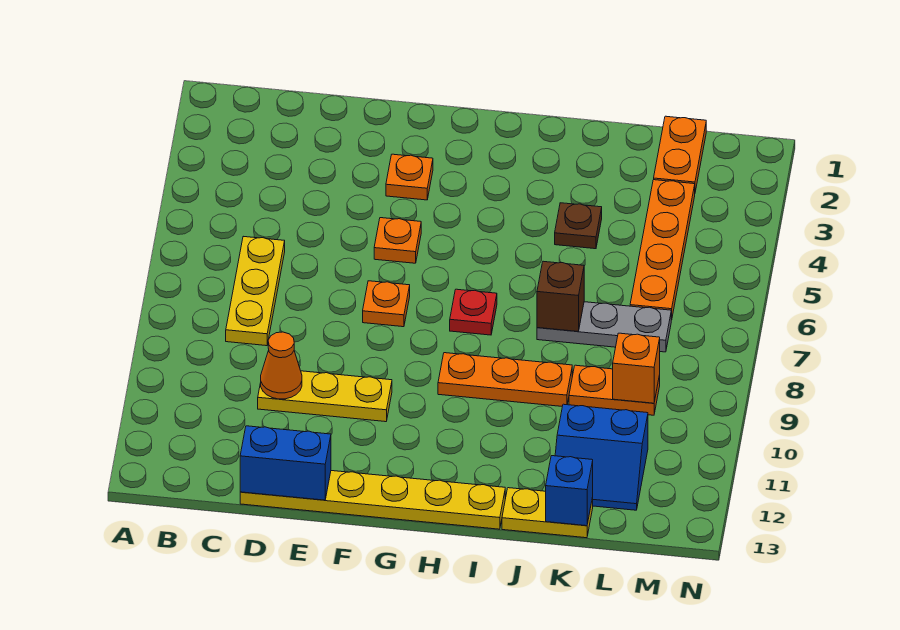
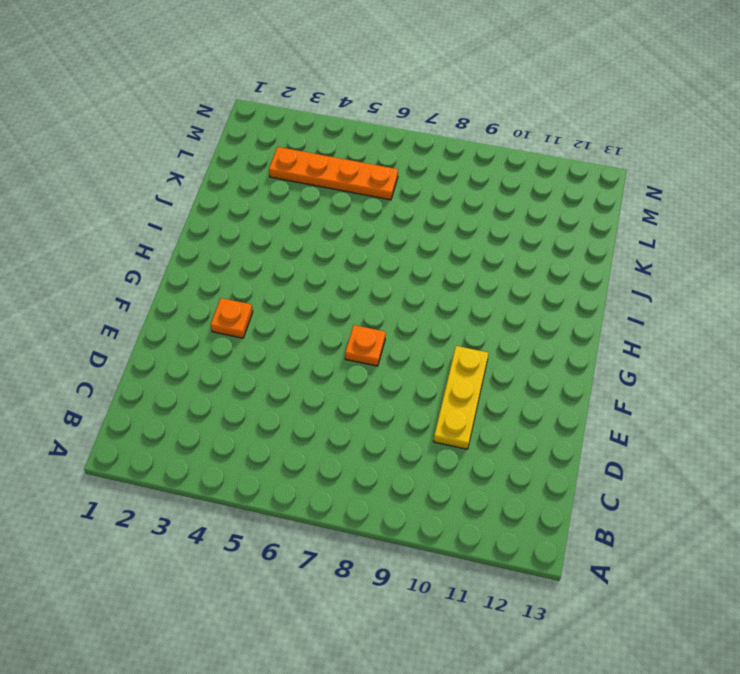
none -> yellow plate C6:C8 level 1
none -> yellow plate D13:I13 level 1
none -> orange plate F5 level 1

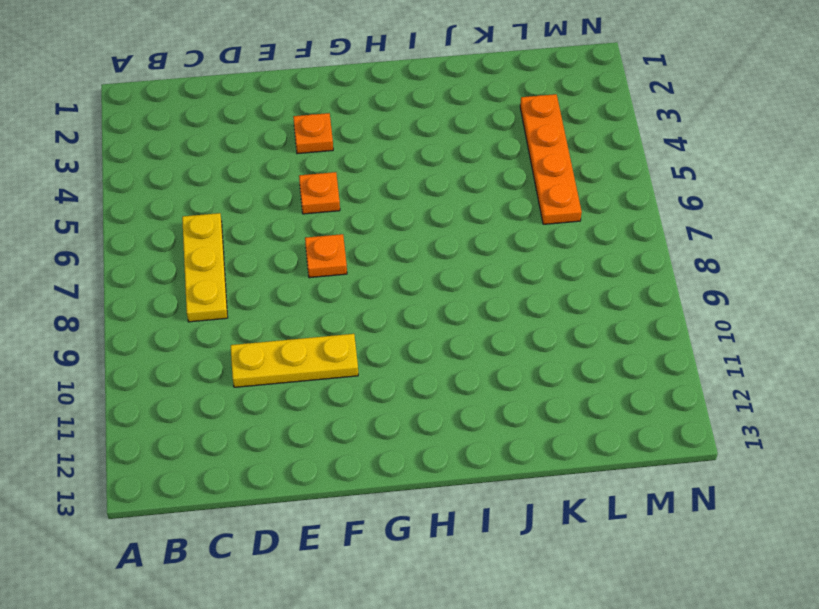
none -> yellow plate D13:I13 level 1
none -> red plate H7 level 1
none -> orange plate H9:J9 level 1

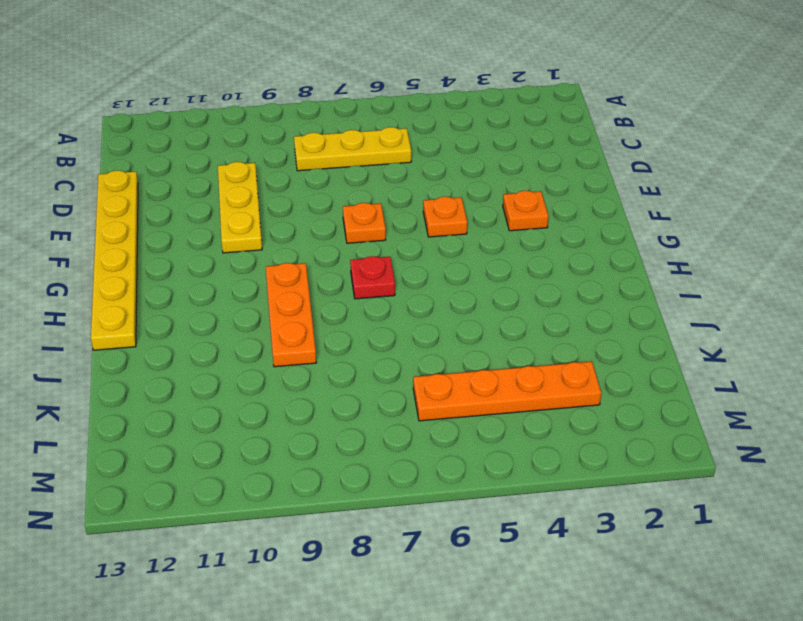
none -> brown plate J4 level 1
none -> grey plate J7:L7 level 1
none -> yellow plate J13:K13 level 1

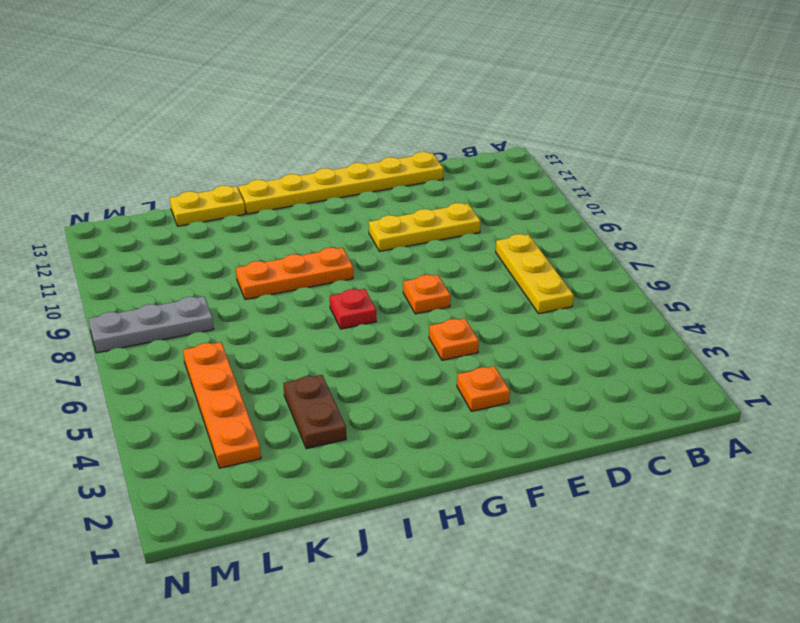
brown plate J3:J4 level 1 -> brown plate J4 level 1
grey plate L8:N8 level 1 -> grey plate J7:L7 level 1
none -> orange plate K9:L9 level 1
none -> blue slope K11:L12 level 1 top 11
none -> orange plate L1:L2 level 1

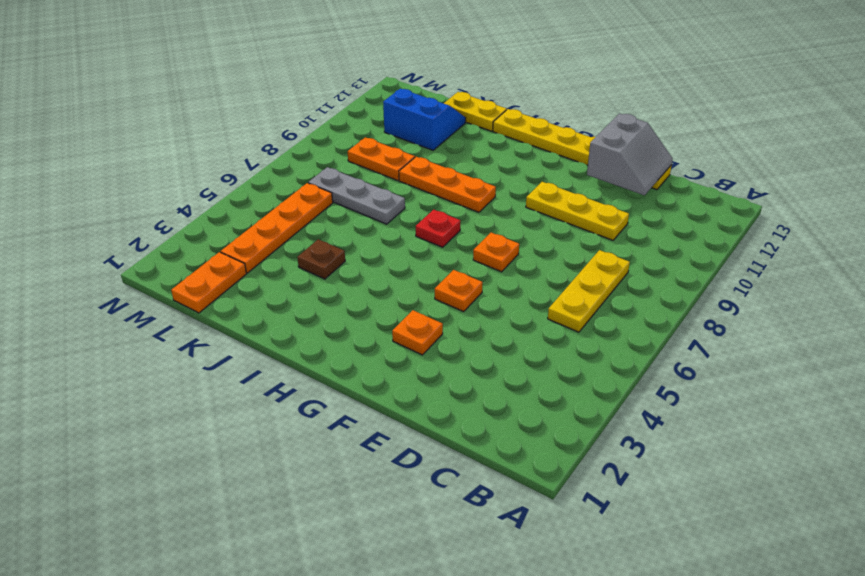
grey slope D12:E13 level 2 top E -> blue brick D13:E13 level 2
none -> orange cone D10 level 2
none -> brown brick J7 level 2
none -> blue brick K13 level 2

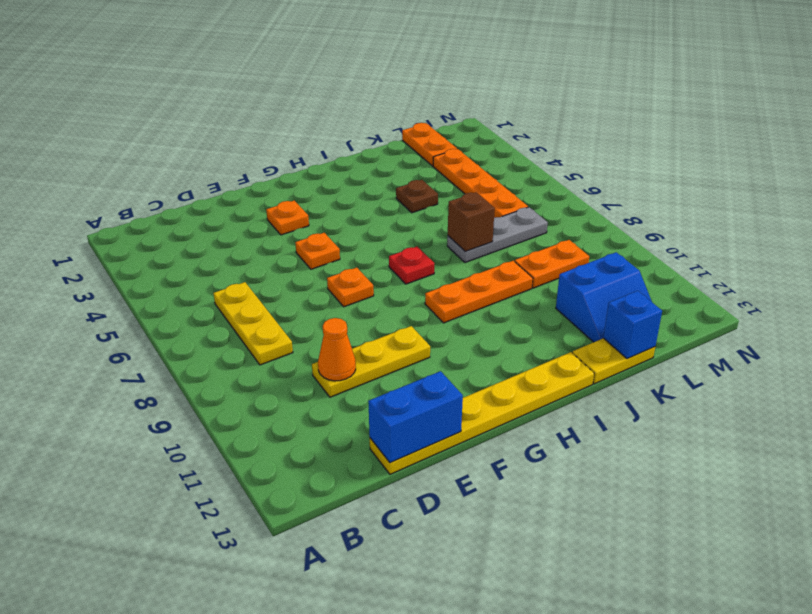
none -> orange brick L9 level 2

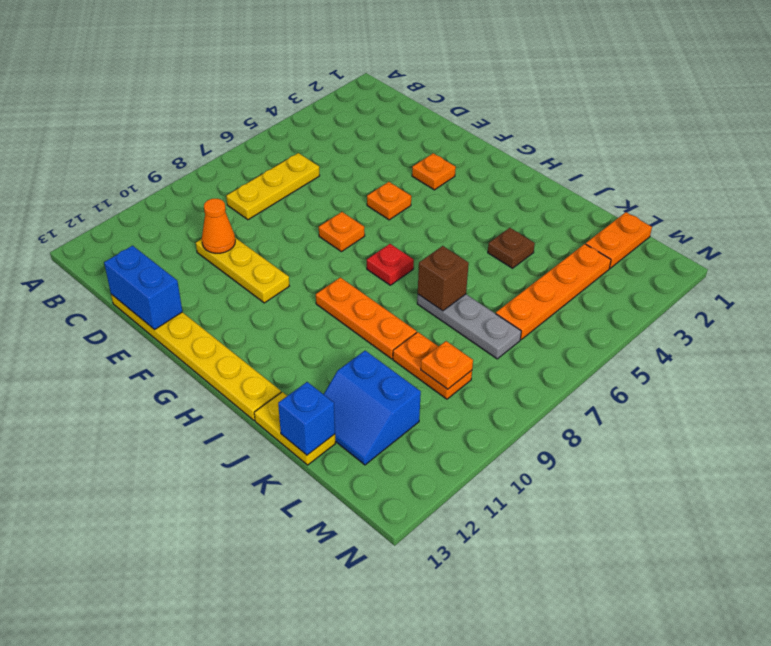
orange plate L9 level 2 -> orange brick L9 level 2

